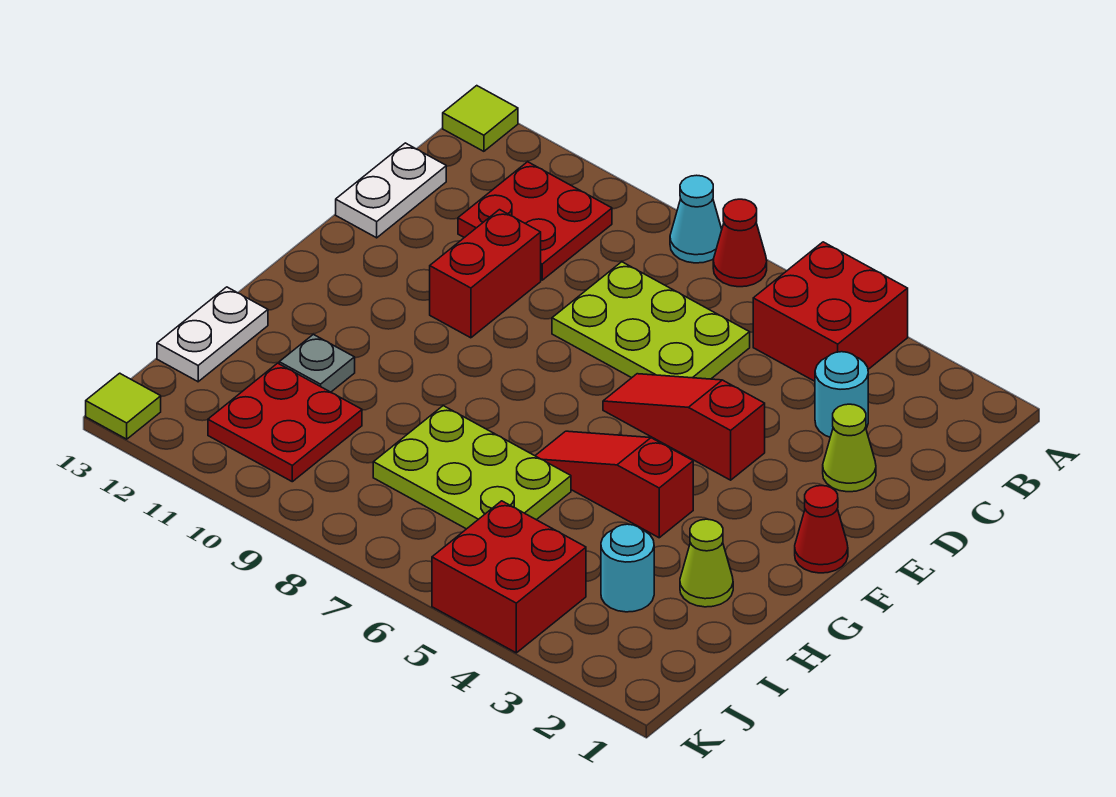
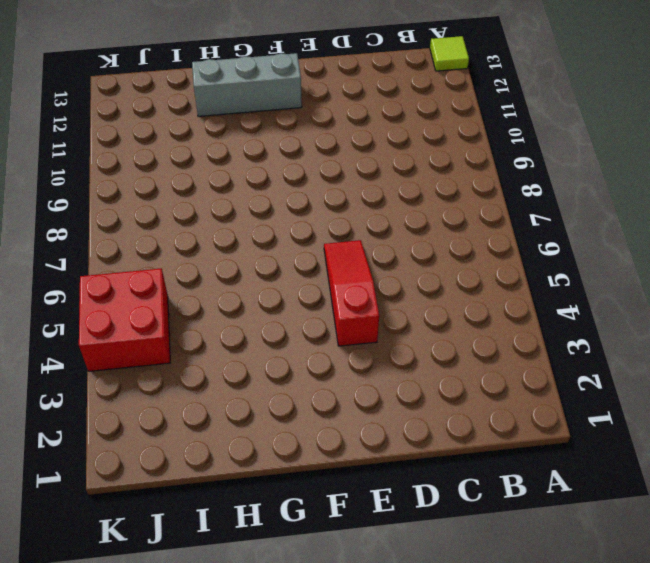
grey brick F12:H12 level 1 -> none
none -> red brick A4:B5 level 1
none -> red cone A7 level 1
none -> cyan cone A8 level 1

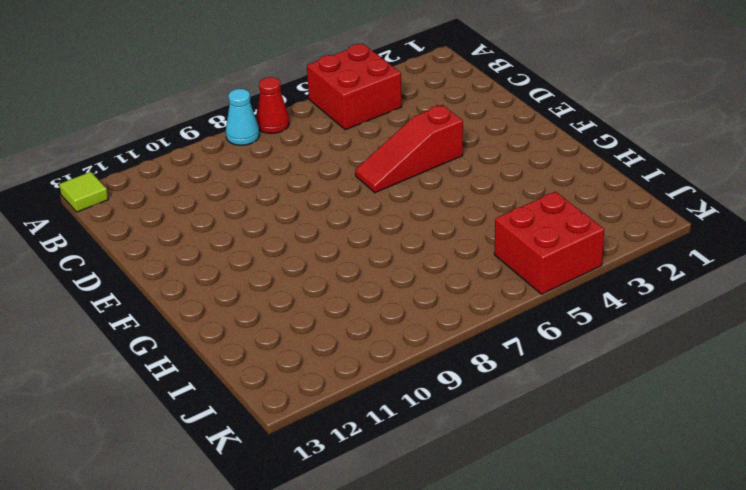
none -> red plate B10:C11 level 1
none -> cyan round brick C3 level 1
none -> lime plate C6:D8 level 1

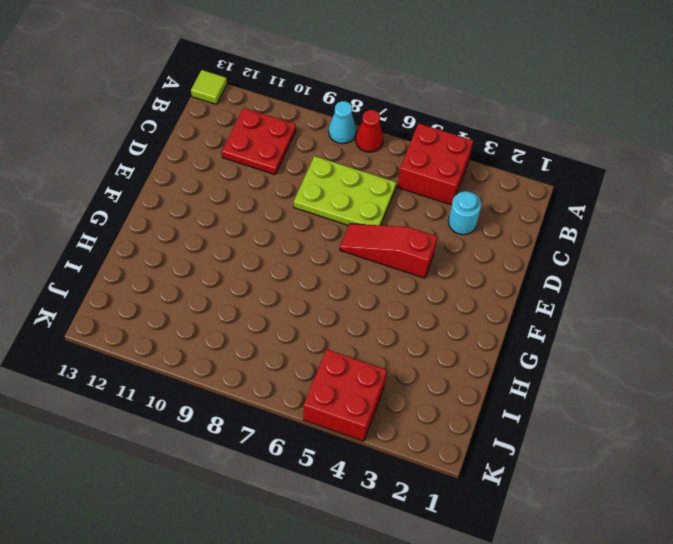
none -> white plate C13:D13 level 1
none -> lime cone D2 level 1
none -> red brick D10:E10 level 1

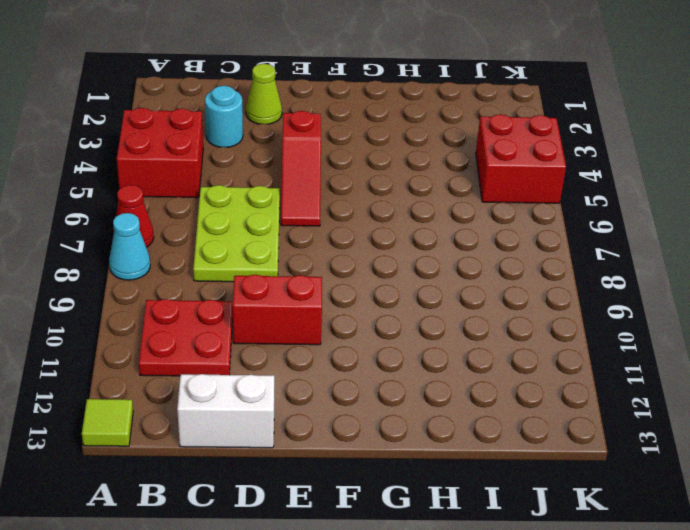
white brick C13:D13 level 1 -> white plate C13:D13 level 1
none -> red cone F1 level 1
none -> red slope G4:G6 level 1 top 4
none -> lime cone H2 level 1

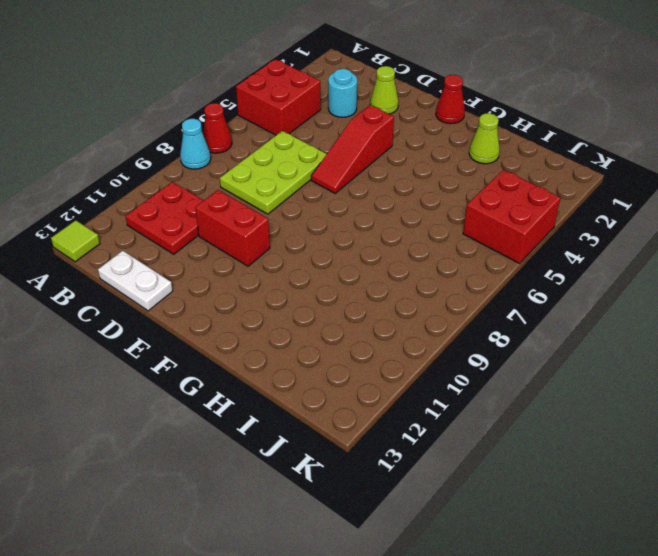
none -> red slope G4:G6 level 1 top 4
none -> lime plate H6:I8 level 1
none -> grey plate H11 level 1

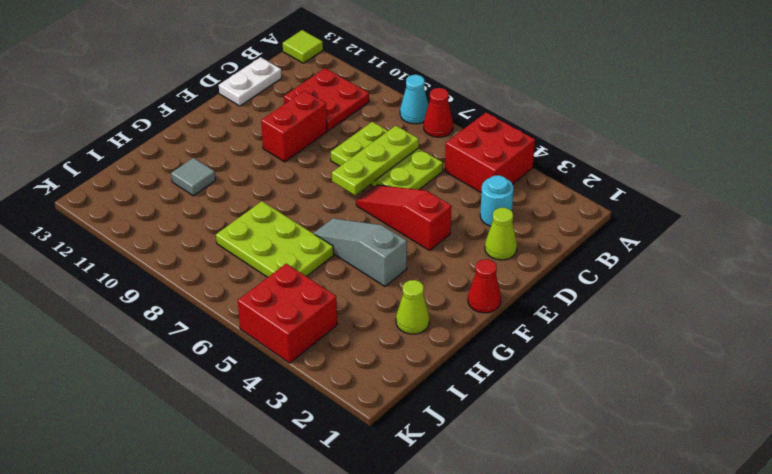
lime plate C7:E7 level 2 -> none
grey slope G4:G6 level 1 top 4 -> red slope G4:G6 level 1 top 4
grey tile H11 level 1 -> grey plate H11 level 1
none -> white plate H13:I13 level 1
none -> cyan round brick I3 level 1
none -> red plate I10:J11 level 1

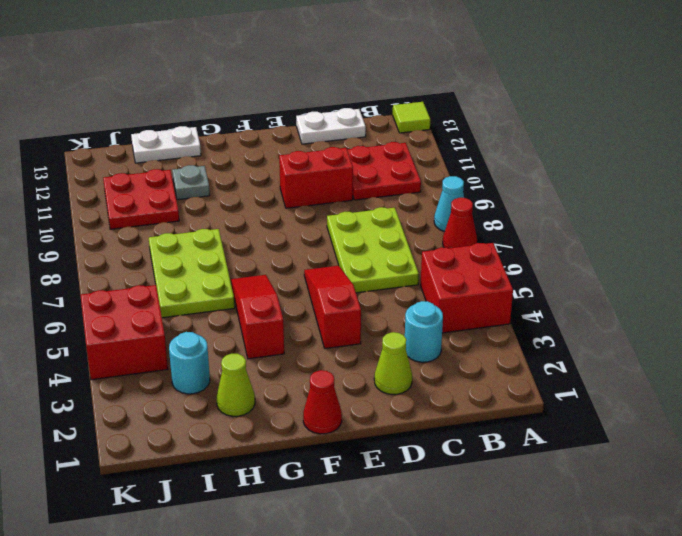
none -> lime tile K13 level 1

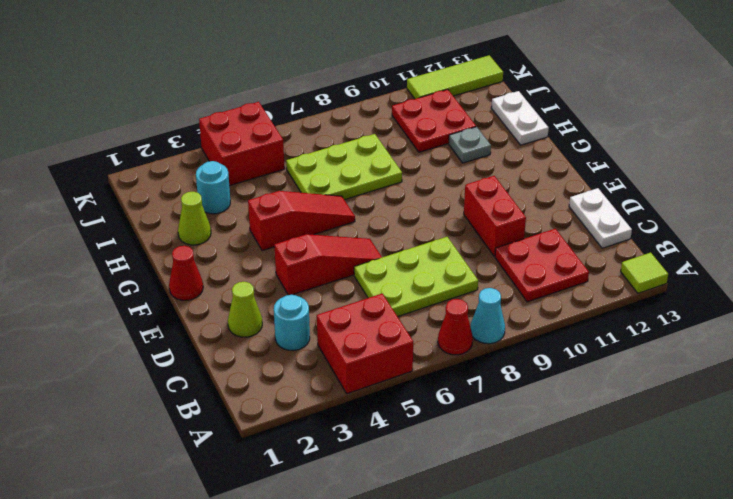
lime tile K11:K13 level 1 -> lime tile K13 level 1

